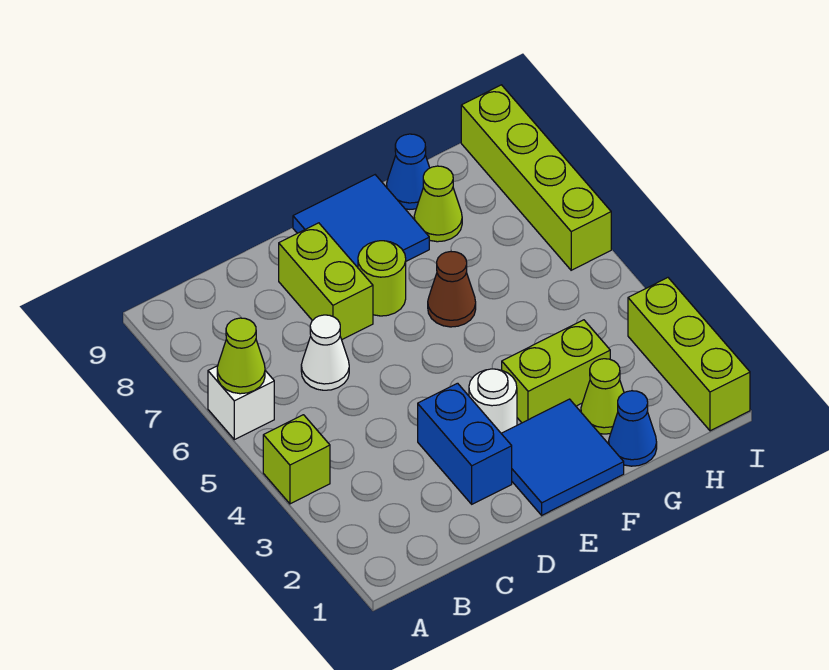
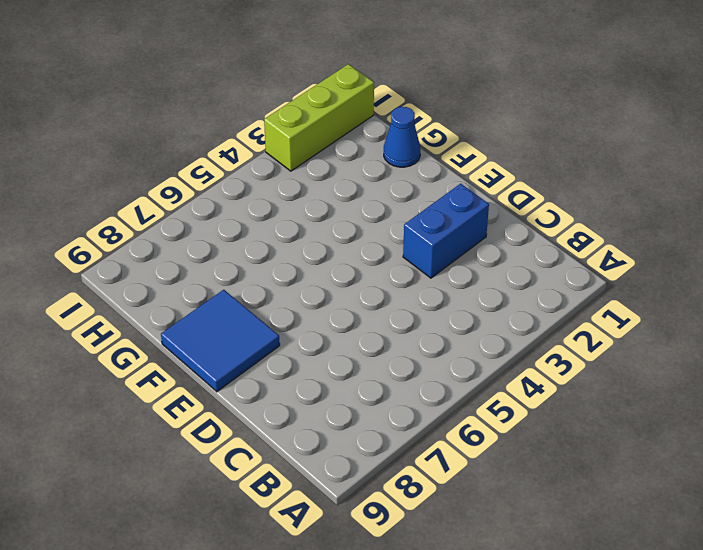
none -> lime brick A4 level 1
none -> white brick A6 level 1
none -> white cone C6 level 1

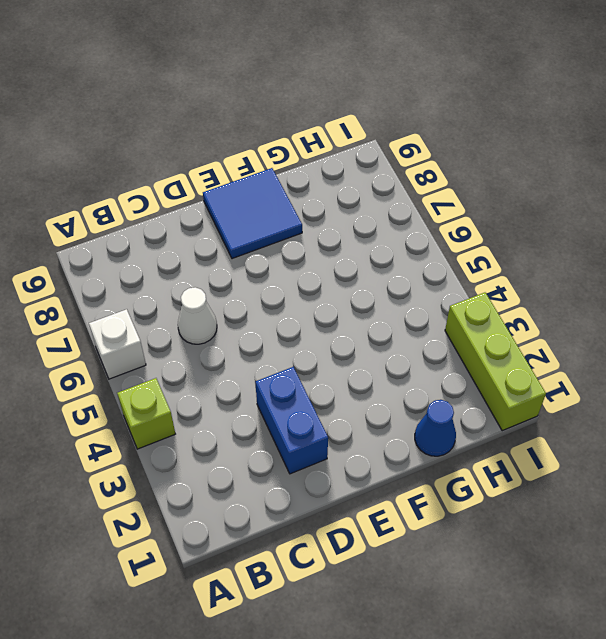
none -> lime brick D7:D8 level 1
none -> blue tile E1:F2 level 1
none -> white round brick E3 level 1

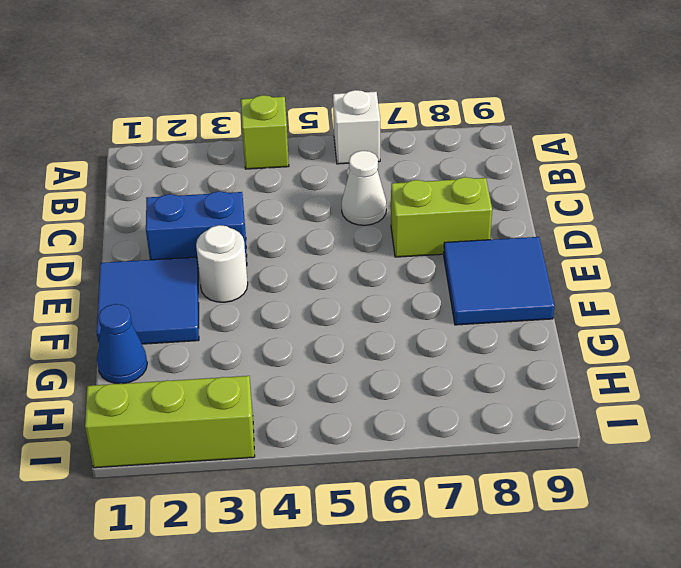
none -> lime round brick E7 level 1
none -> lime brick F3:G3 level 1
none -> brown cone F6 level 1

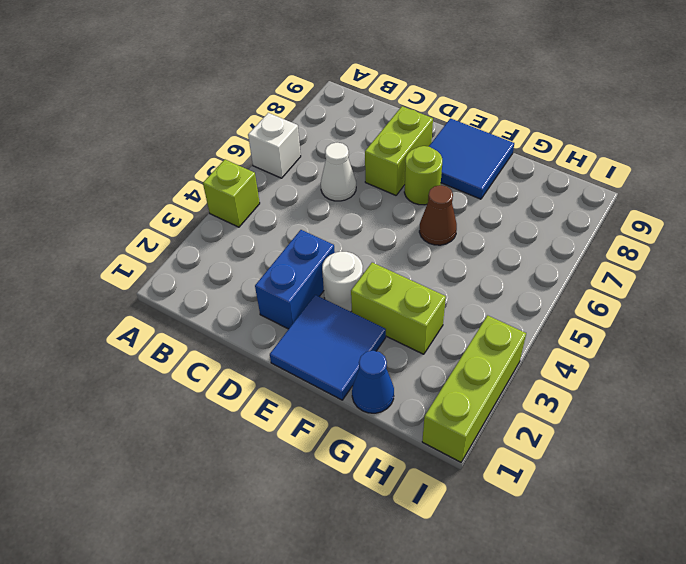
none -> lime cone G2 level 1
none -> lime cone G8 level 1
none -> blue cone G9 level 1

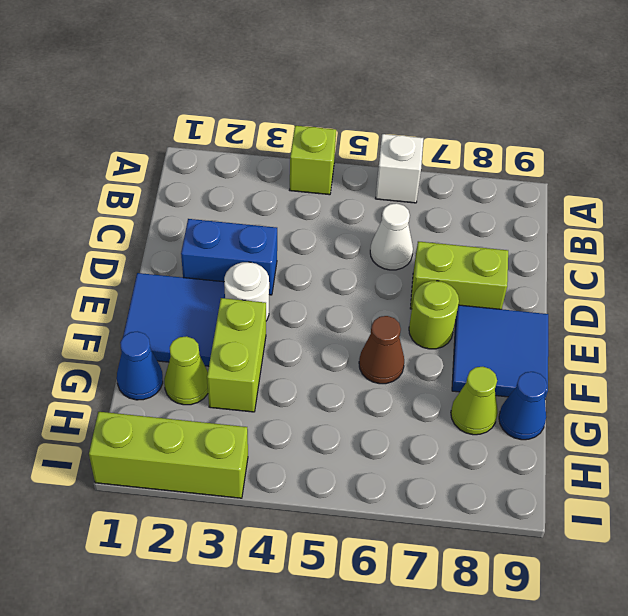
none -> lime brick I6:I9 level 1
none -> lime cone A6 level 2

